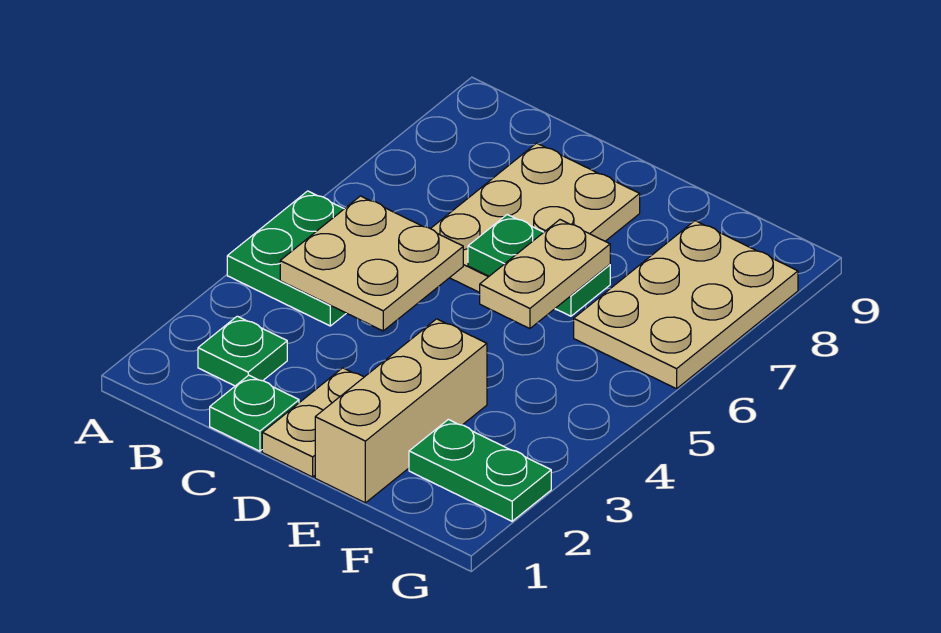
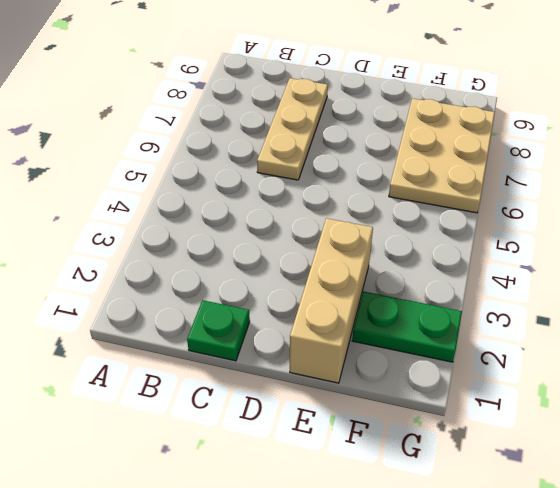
tan plate C6:C8 level 1 -> tan plate C6:D8 level 1
none -> green plate A4:B5 level 1
none -> green plate B2 level 1

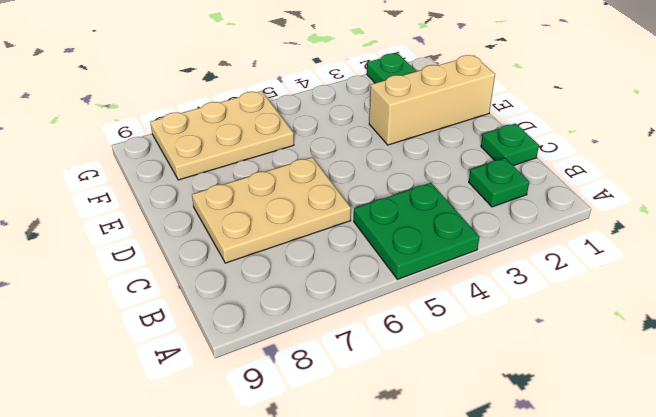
none -> tan plate D1:D2 level 1
none -> tan plate B4:C5 level 2

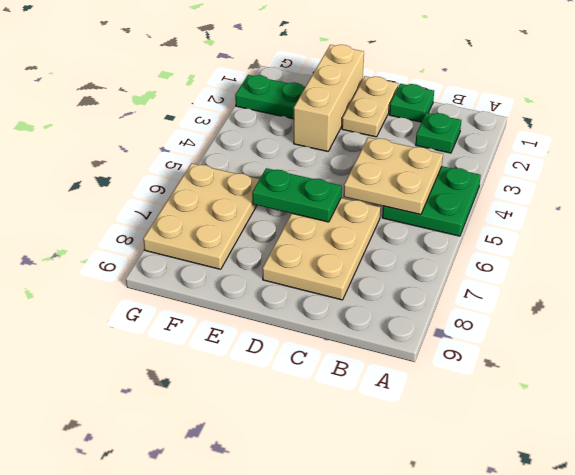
none -> tan plate E5:E6 level 3

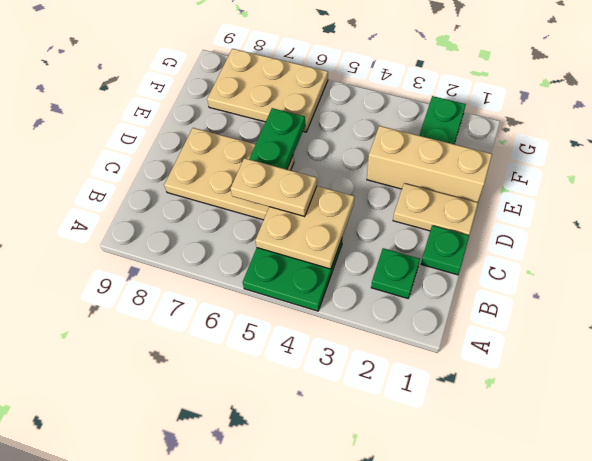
tan plate C5:C6 level 3 -> tan plate E5:E6 level 3

